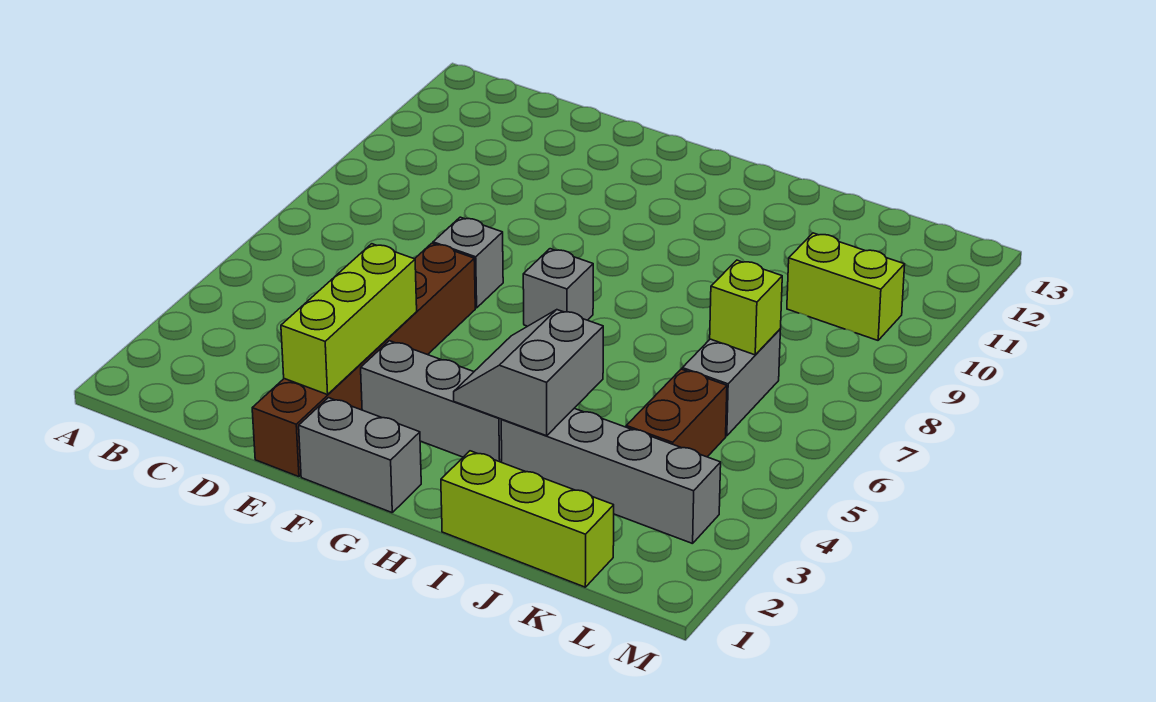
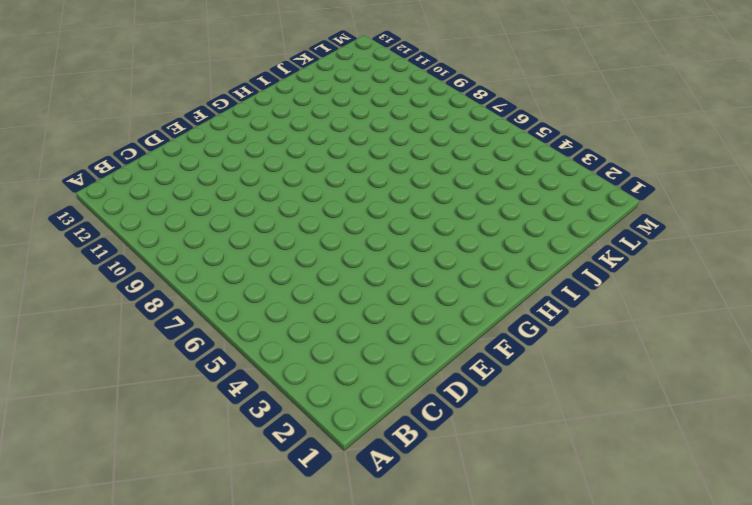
none -> brown brick E1:E6 level 1
none -> grey brick E7 level 1
none -> grey brick F1:G1 level 1

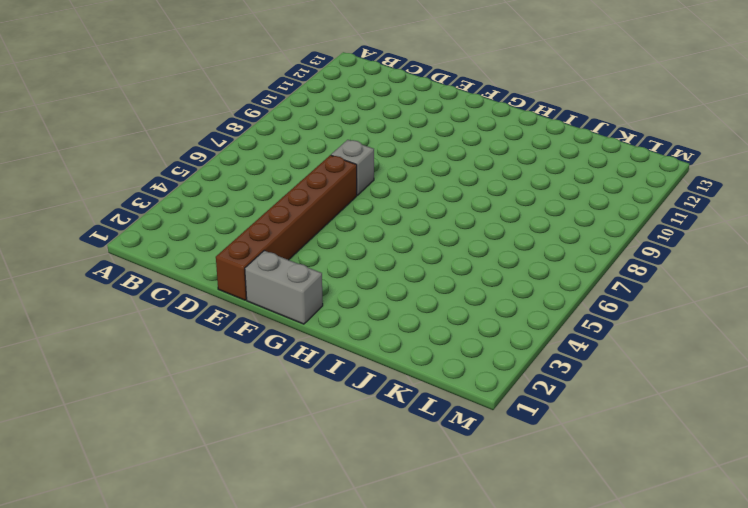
none -> grey brick F3:H3 level 1
none -> grey brick G7 level 1
none -> lime brick I1:K1 level 1

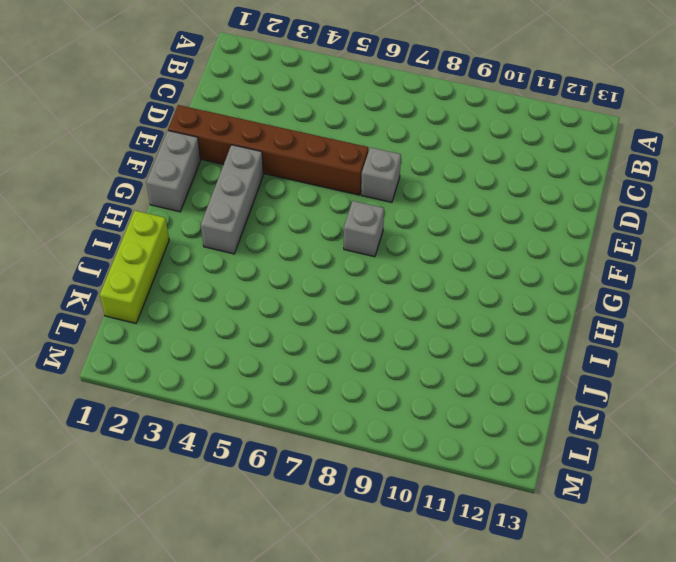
none -> grey brick I3:L3 level 1
none -> brown brick K4:K5 level 1
none -> grey brick K6:K7 level 1

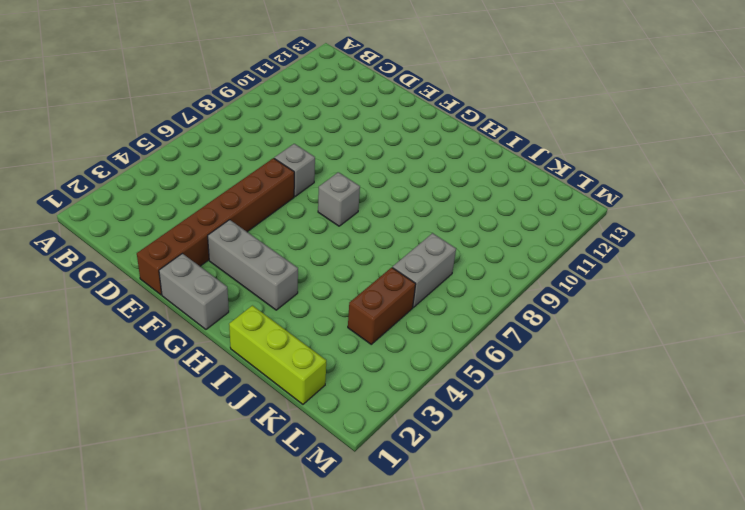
none -> grey brick I3:L3 level 1
none -> lime brick K10:L10 level 1
none -> lime brick E2:E4 level 2

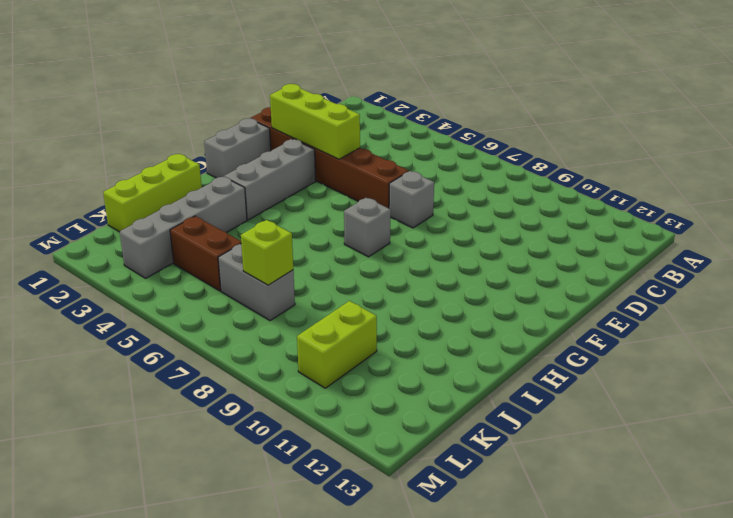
none -> grey slope H3:I4 level 2 top I

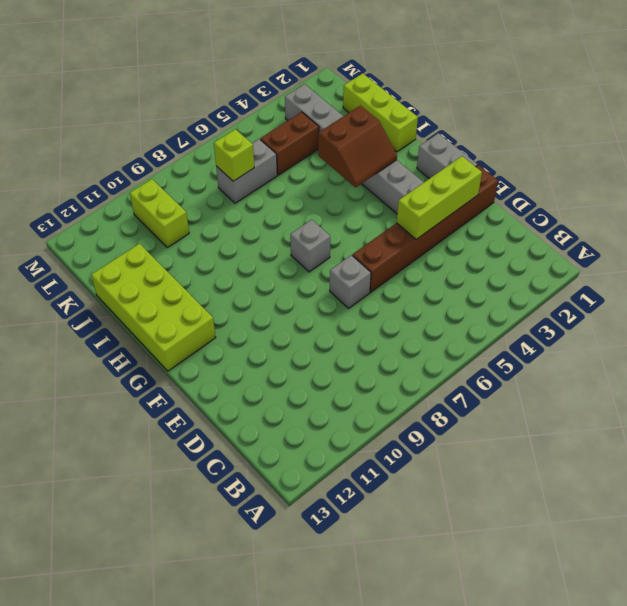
lime brick G12:J13 level 1 -> none
brown slope H3:I4 level 2 top I -> grey slope H3:I4 level 2 top I

